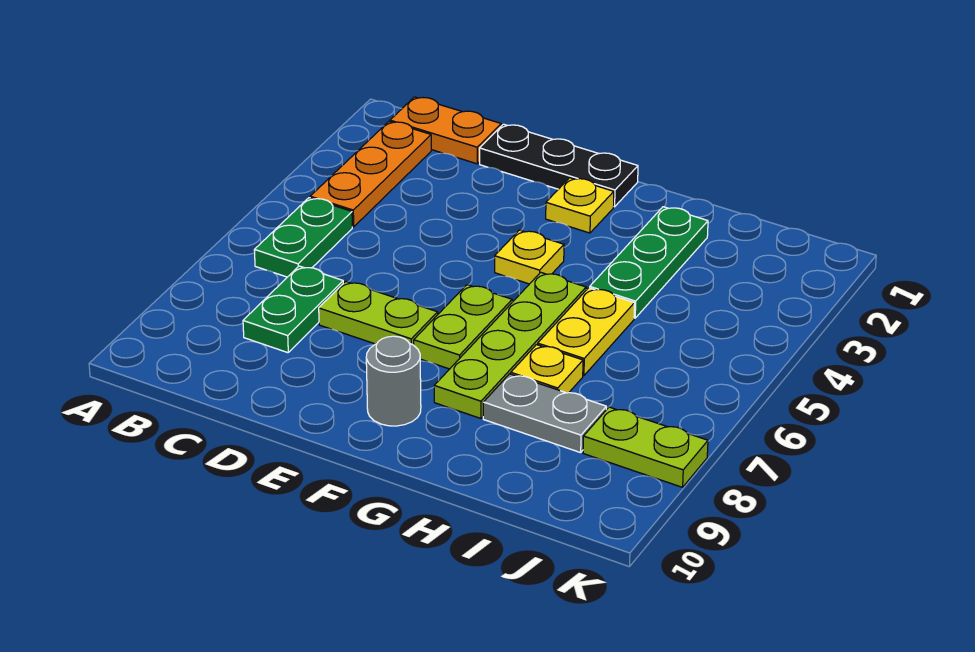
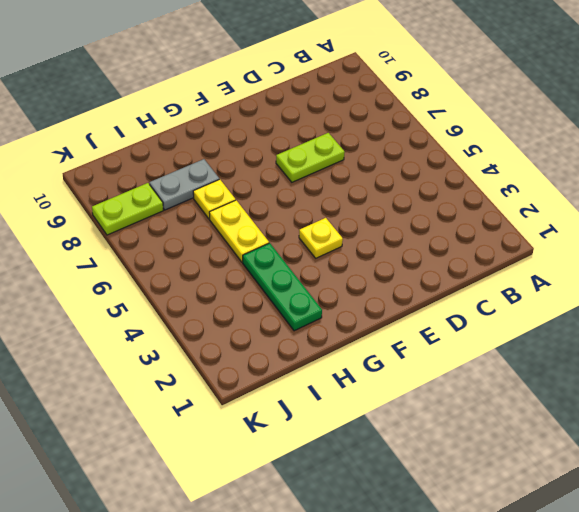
none -> orange plate B1:C1 level 1
none -> orange plate B2:B4 level 1
none -> green plate B5:B6 level 1

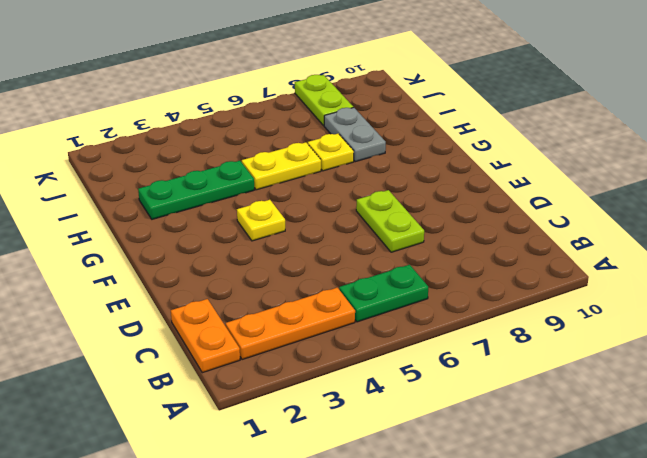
none -> green plate C7:C8 level 1
none -> black plate D1:F1 level 1
none -> yellow plate F2 level 1

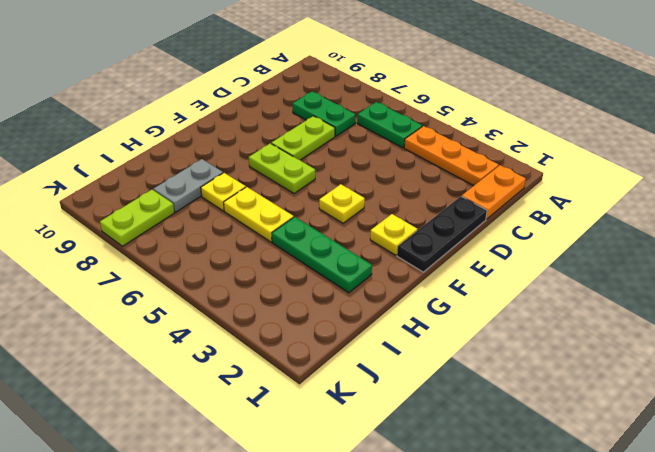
none -> grey round brick F9 level 1
none -> lime plate G5:G8 level 1

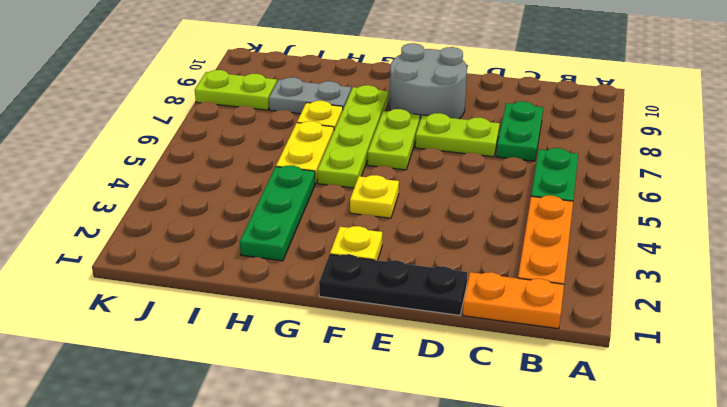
grey round brick E8:F9 level 1 -> grey round brick F9 level 1

